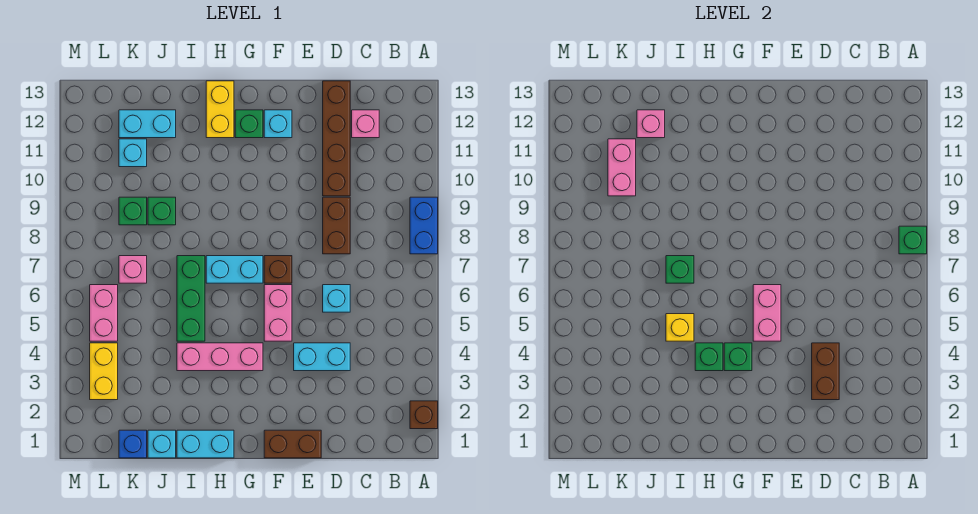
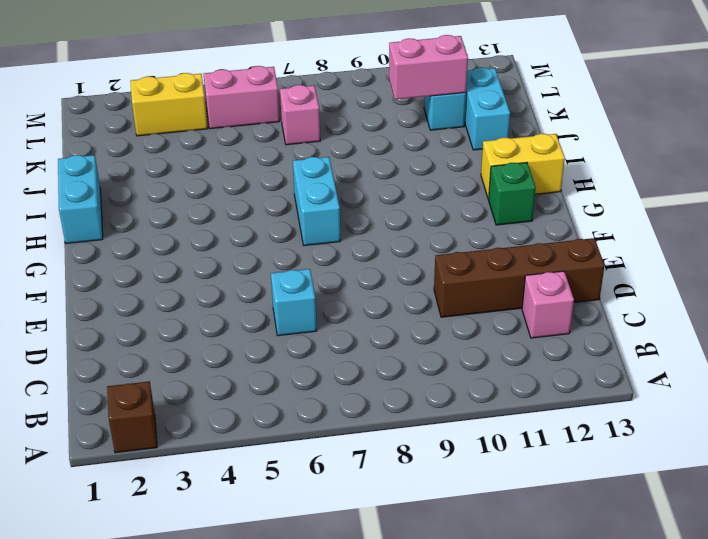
none -> blue brick A8:A9 level 1
none -> cyan brick D4:E4 level 1
none -> brown brick D8:D9 level 1
none -> brown brick E1:F1 level 1

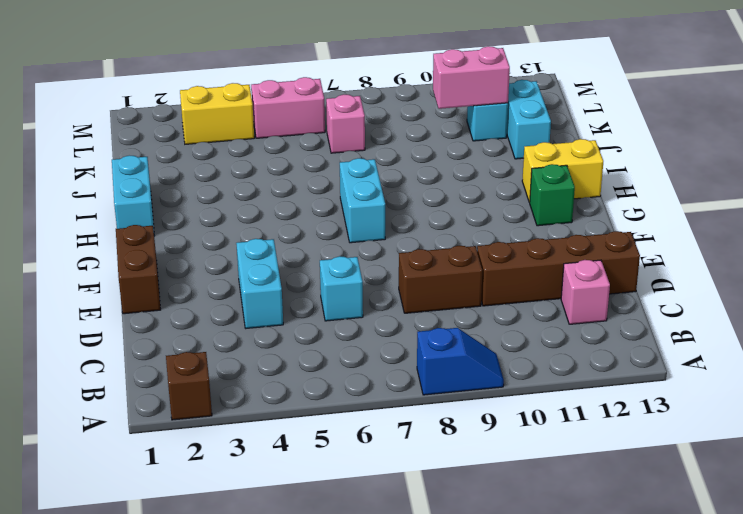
blue slope A8:A9 level 1 top 8 -> blue brick A8:A9 level 1
none -> pink brick F5:F6 level 1
none -> brown brick F7 level 1
none -> cyan brick F12 level 1
none -> pink brick G4:I4 level 1

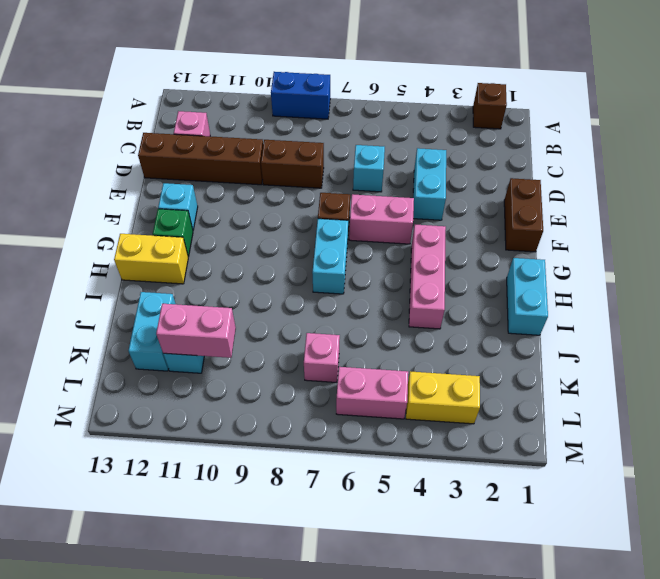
none -> green brick I5:I7 level 1
none -> cyan brick J1 level 1
none -> green brick J9 level 1
none -> blue brick K1 level 1

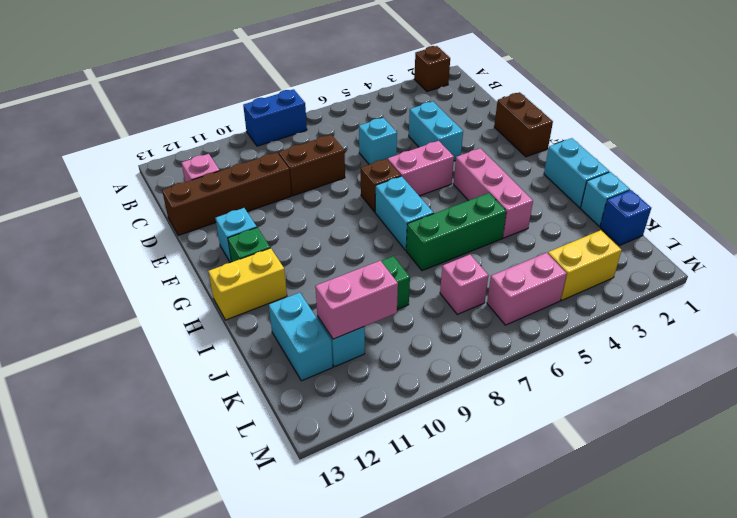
none -> green brick K9 level 1
none -> green brick A8 level 2
none -> brown brick D3:D4 level 2
none -> pink brick F5:F6 level 2

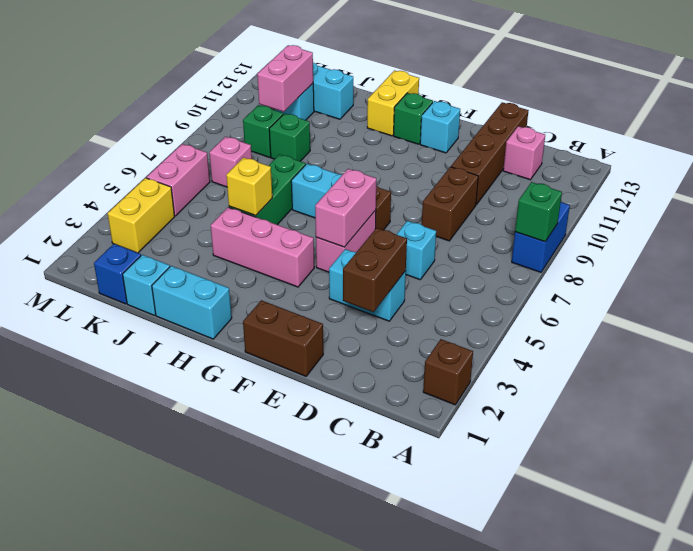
none -> green brick G4 level 2
none -> green brick H4 level 2
none -> green brick I7 level 2
none -> pink brick J12 level 2

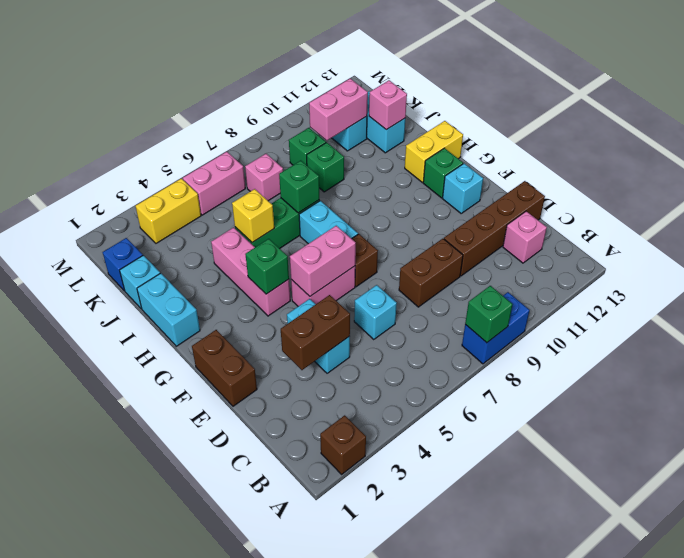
none -> green brick H4 level 2

